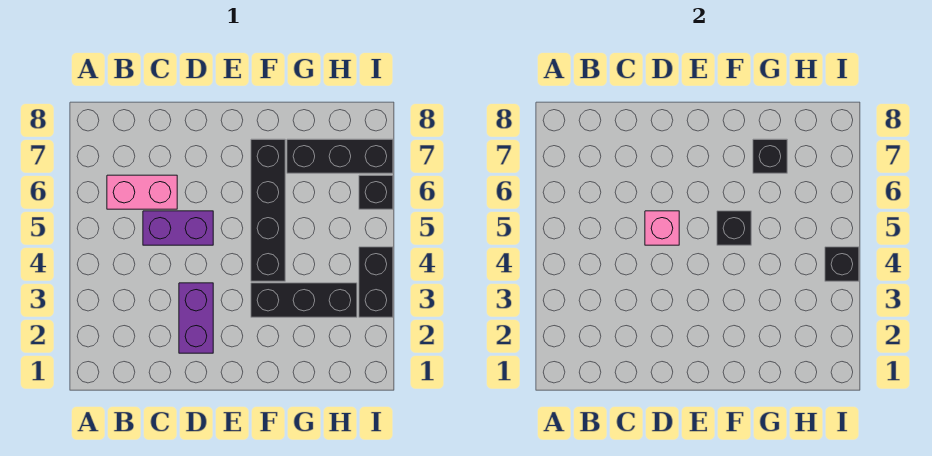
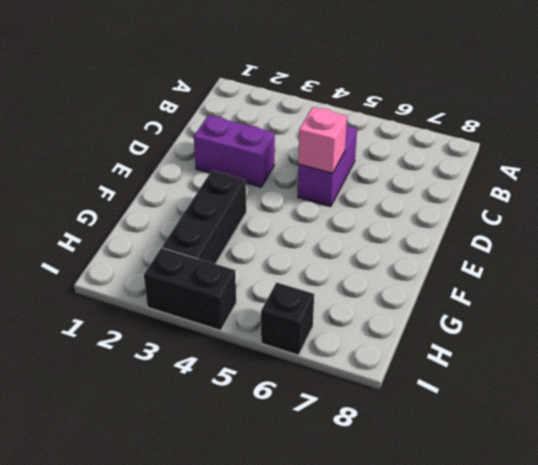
none -> pink brick B6:C6 level 1
none -> black brick F4:F7 level 1
none -> black brick G7:I7 level 1

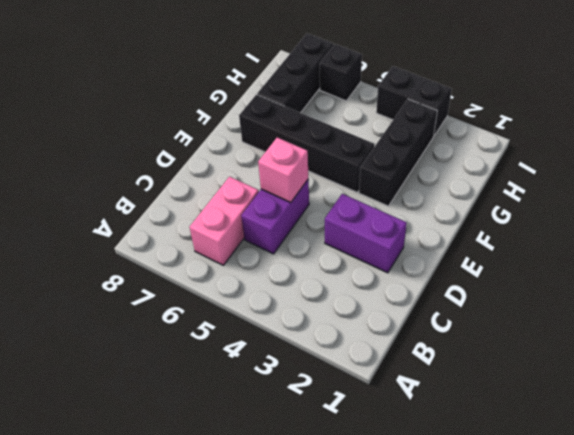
none -> black brick F5 level 2
none -> black brick G7 level 2
none -> black brick I4 level 2

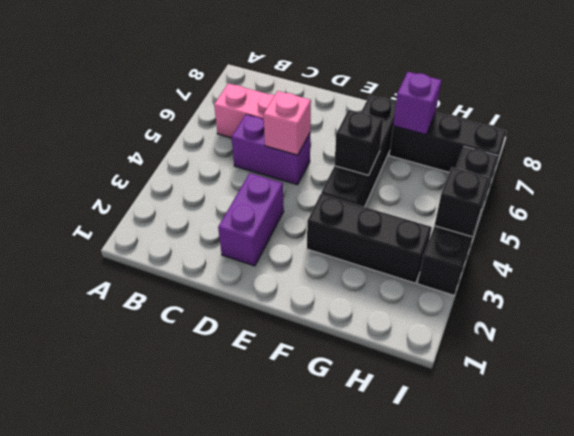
purple brick G7 level 2 -> black brick G7 level 2

